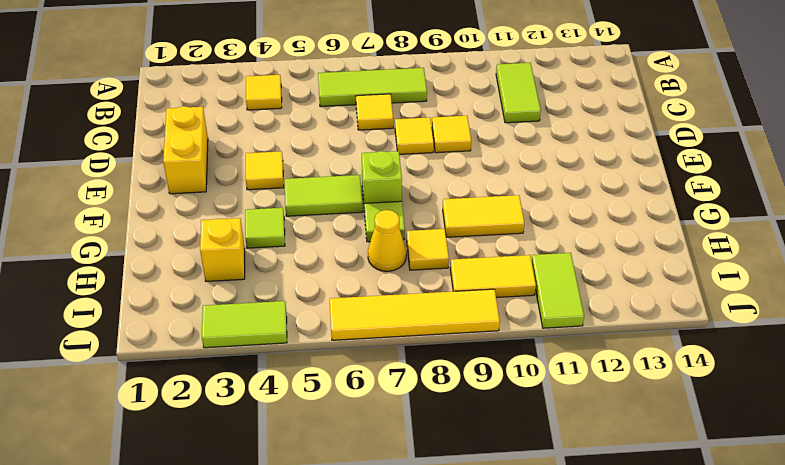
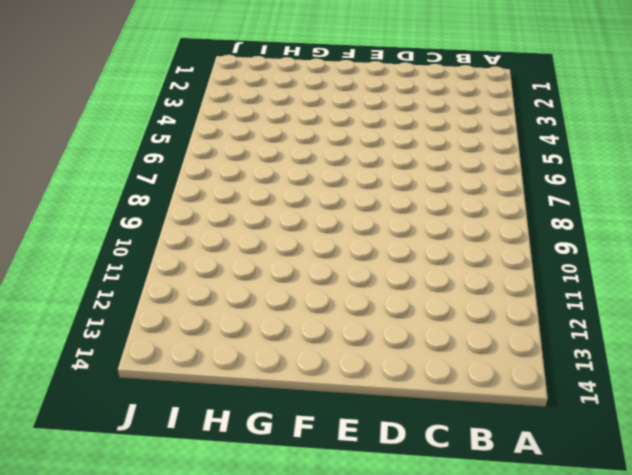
none -> yellow tile B4 level 1
none -> lime tile B6:B8 level 1
none -> lime tile B11:C11 level 1

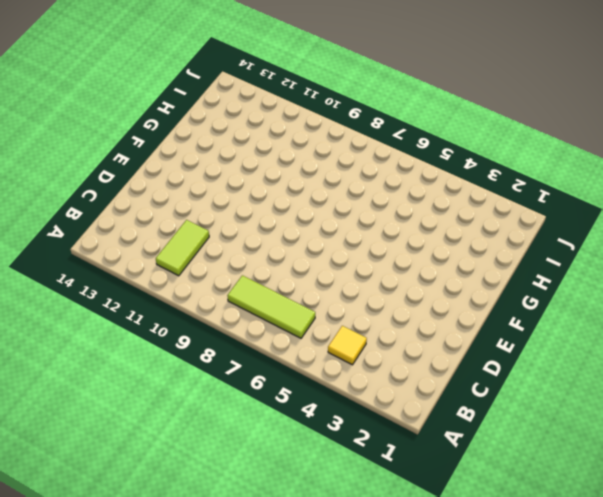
none -> yellow tile C7 level 1
none -> yellow brick D2:E2 level 1
none -> yellow tile D8 level 1

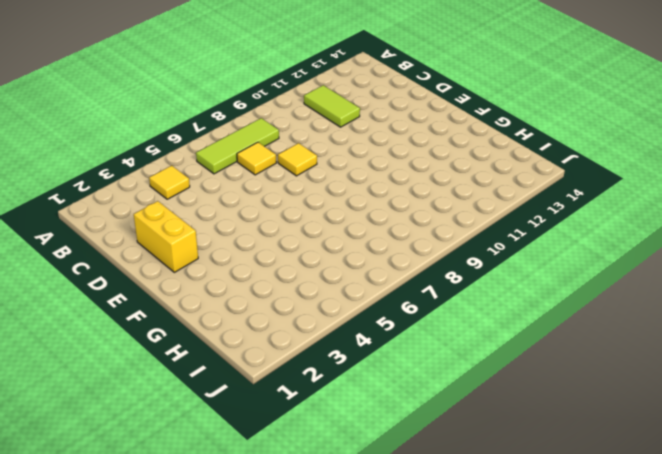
none -> yellow tile D9 level 1
none -> yellow tile E4 level 1
none -> lime tile F5:F6 level 1

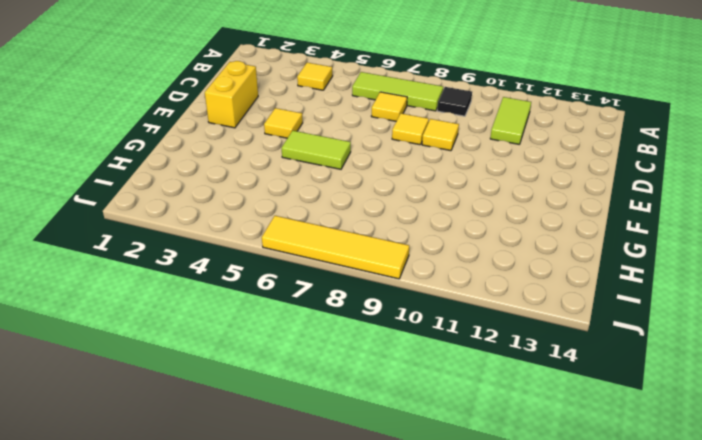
black tile B9 level 1 -> none
none -> lime brick F7 level 1
none -> lime tile G4 level 1
none -> lime tile G7 level 1

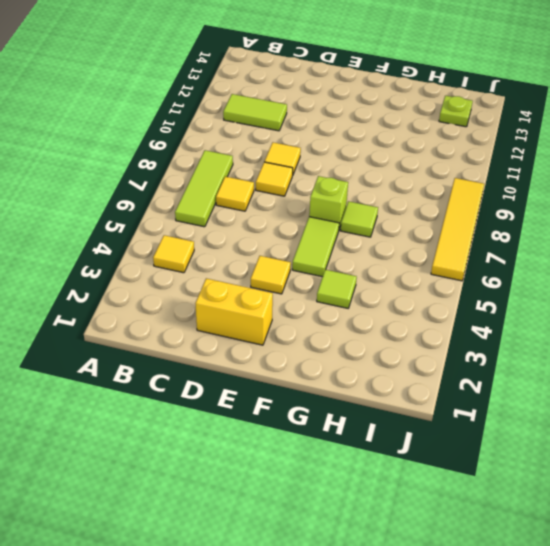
lime plate I13 level 1 -> none
none -> yellow tile G9:G10 level 1
none -> yellow brick H3 level 1
none -> yellow cone H7 level 1

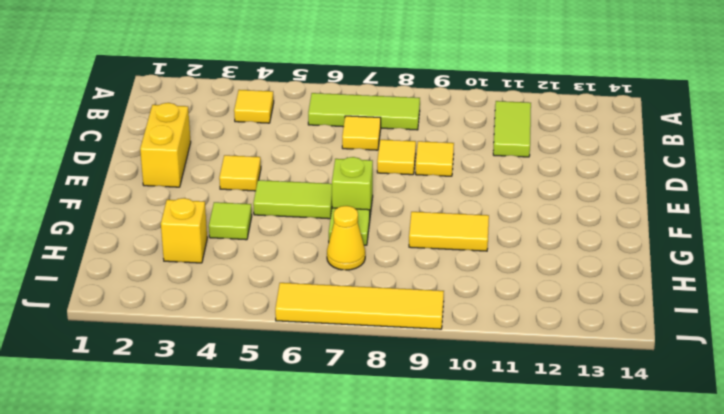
none -> yellow tile H8 level 1
none -> yellow tile I9:I10 level 1
none -> lime tile I11:J11 level 1

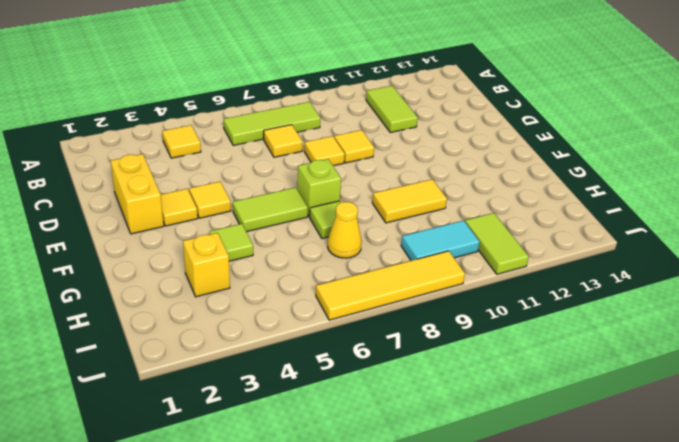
yellow tile E3 level 1 -> yellow tile H8 level 1
cyan tile I9:I10 level 1 -> yellow tile I9:I10 level 1
none -> lime tile J3:J4 level 1

